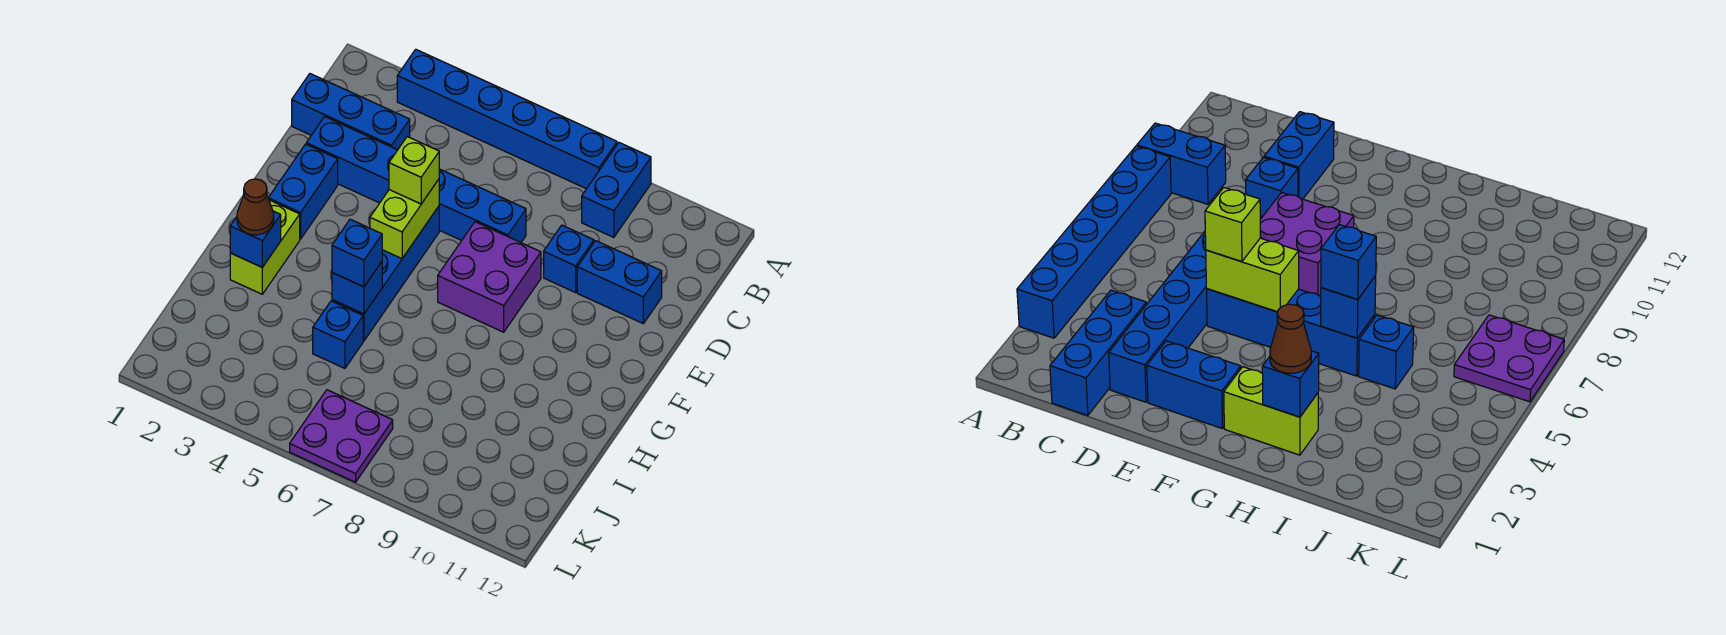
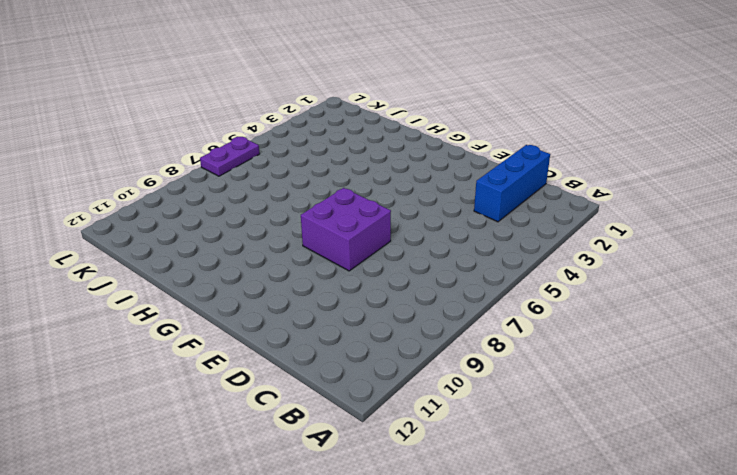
purple plate L6:L7 level 1 -> purple plate K6:L7 level 1
none -> blue brick A3:A8 level 1
none -> blue brick A9:B9 level 1
none -> blue brick D2:D7 level 1

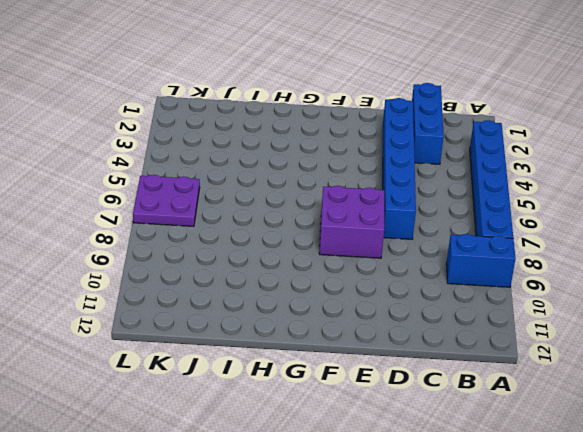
none -> blue brick D9 level 1
none -> blue brick D10:D11 level 1
none -> blue brick E2:F2 level 1

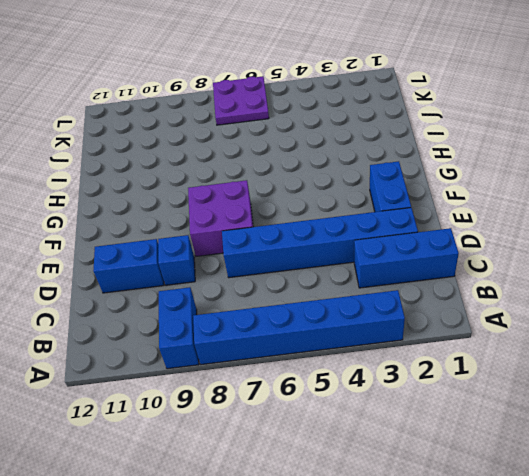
none -> blue brick E5:H5 level 1
none -> lime brick G2:H2 level 1
none -> blue brick I5 level 1

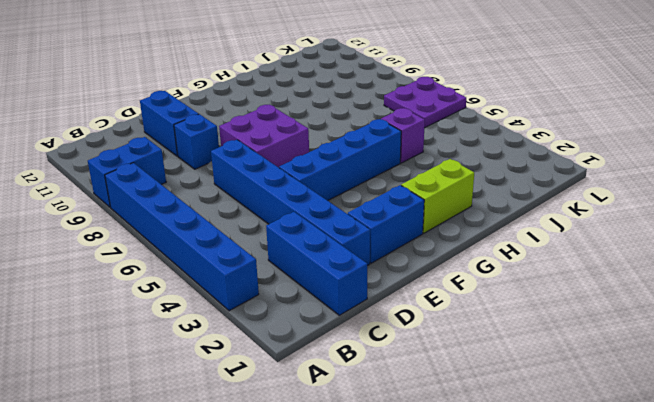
purple brick I5 level 1 -> blue brick I5 level 1
none -> lime brick E5:F5 level 2
none -> blue brick H2 level 2
none -> blue brick H5 level 2

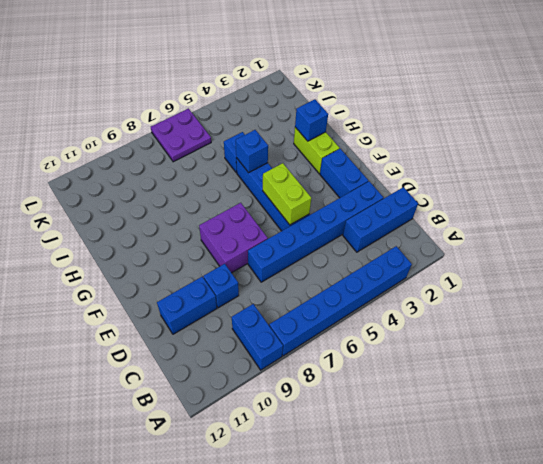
none -> lime brick E5 level 3
none -> brown cone H2 level 3
none -> blue brick H5 level 3

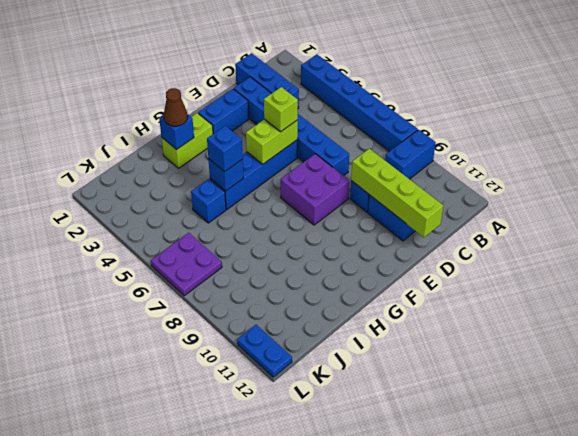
lime brick D9:D12 level 2 -> none
blue plate L11:L12 level 1 -> none

